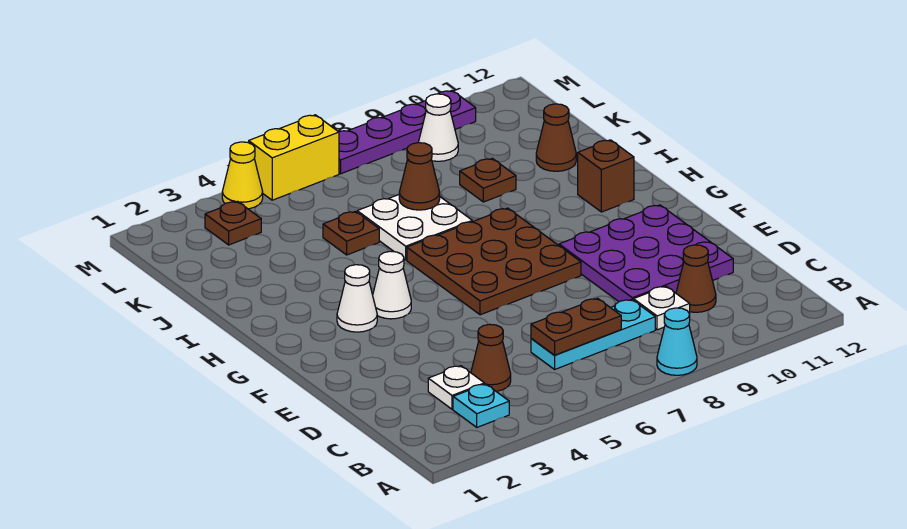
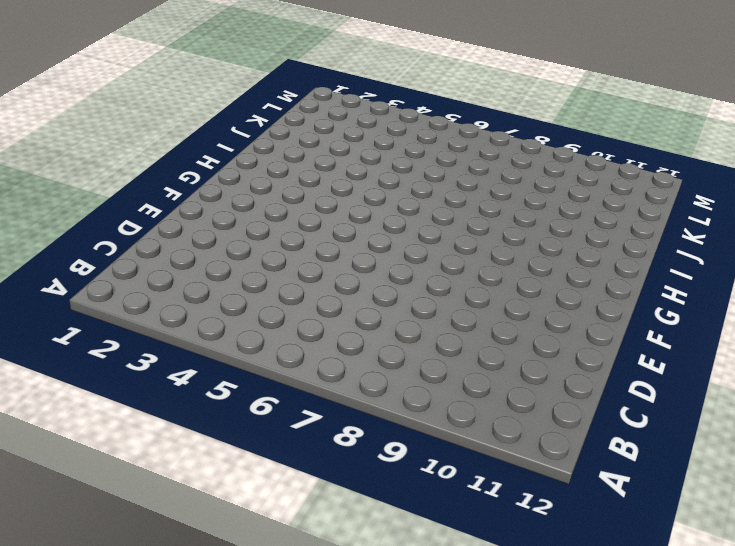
none -> cyan cone A8 level 1
none -> cyan plate B3 level 1
none -> white plate C3 level 1

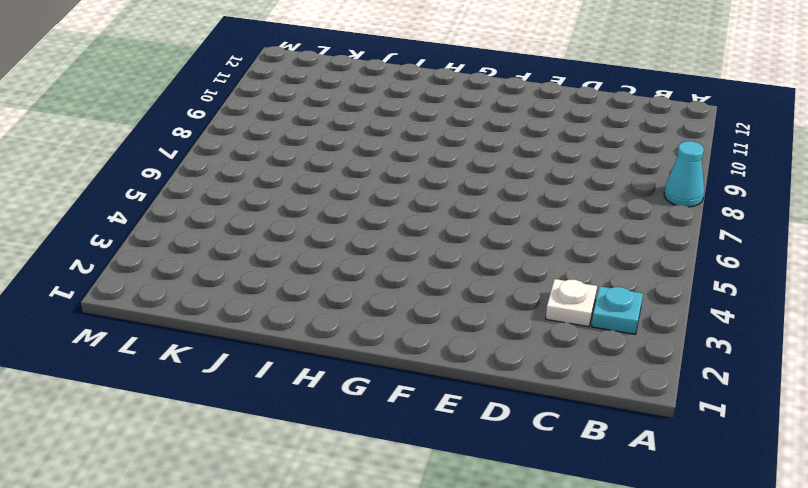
none -> brown cone C4 level 1
none -> cyan plate C6:C8 level 1
none -> white plate C9 level 1

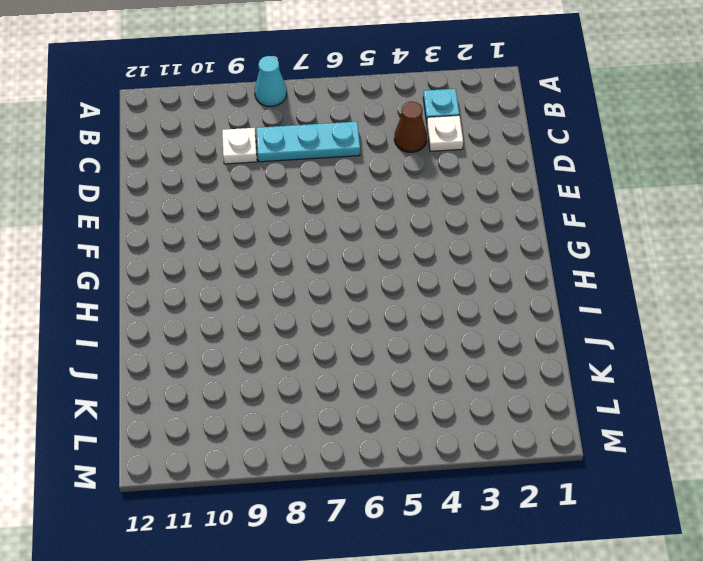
none -> brown cone C10 level 1
none -> purple plate D9:F11 level 1
none -> brown plate F6:H8 level 1

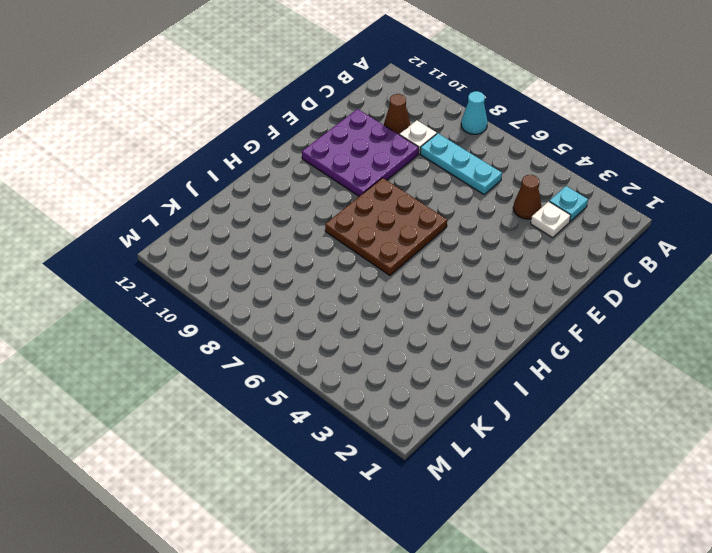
none -> white cone G3 level 1
none -> white cone G4 level 1
none -> brown brick H11 level 1

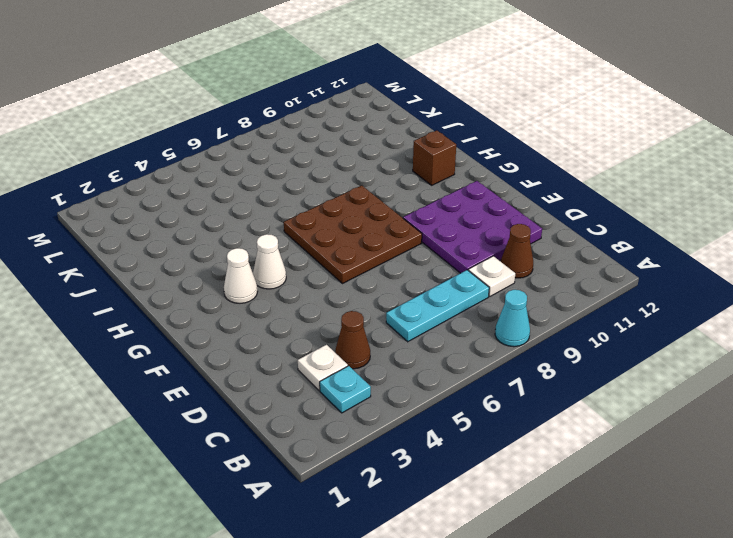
none -> white plate I6:J7 level 1
none -> brown plate J5 level 1
none -> brown plate J9 level 1

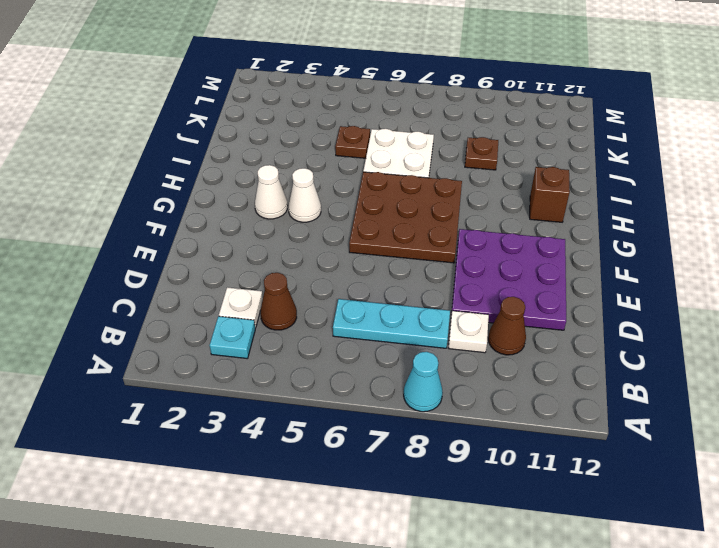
none -> brown cone J11 level 1
none -> brown plate L3 level 1
none -> white cone L9 level 1

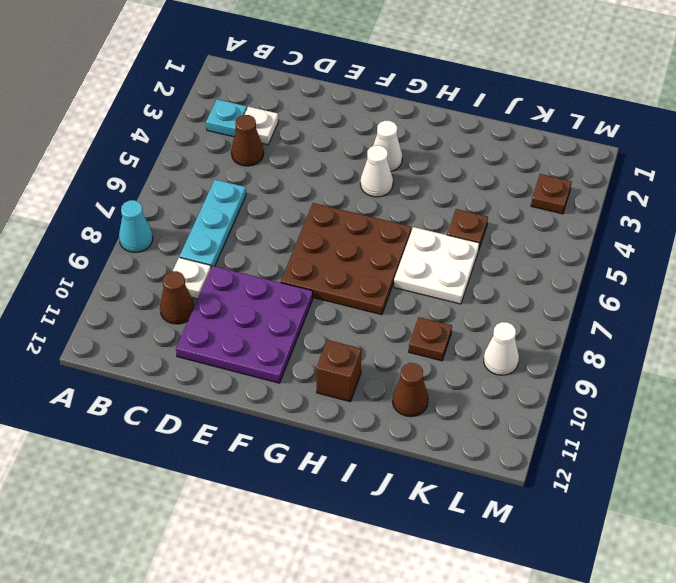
none -> yellow cone M4 level 1
none -> yellow brick M5:M6 level 1
none -> purple plate M7:M10 level 1

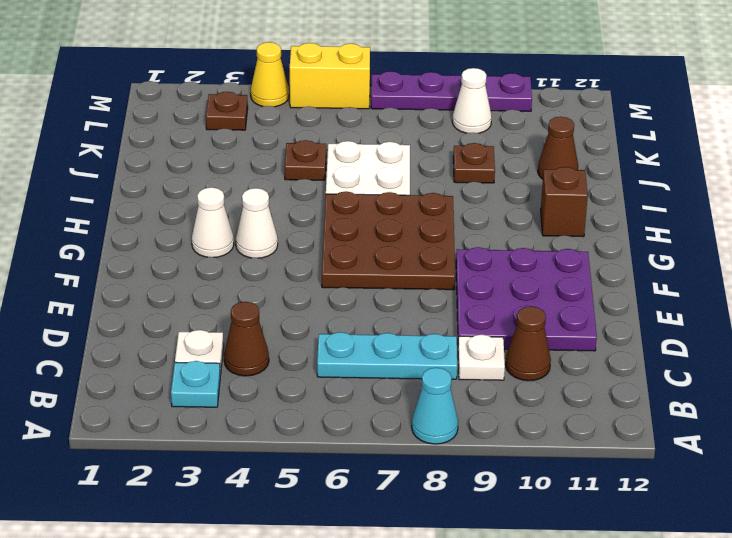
none -> brown plate C6:C7 level 2
none -> brown cone J7 level 2

